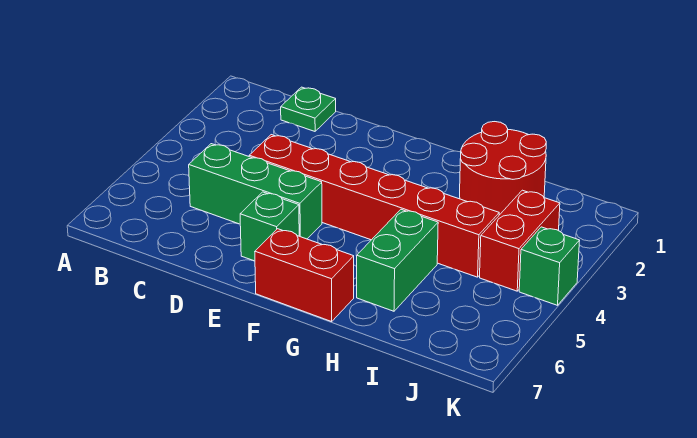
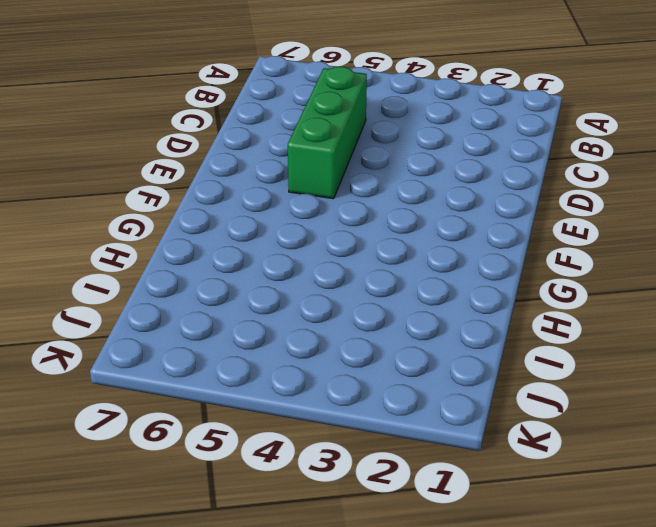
none -> green plate C1 level 1
none -> red brick D4:I4 level 1

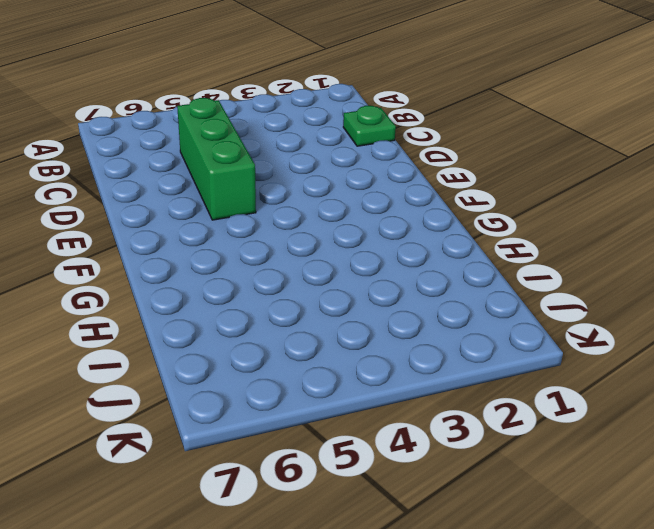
none -> red brick D4:I4 level 1
none -> green brick E6 level 1

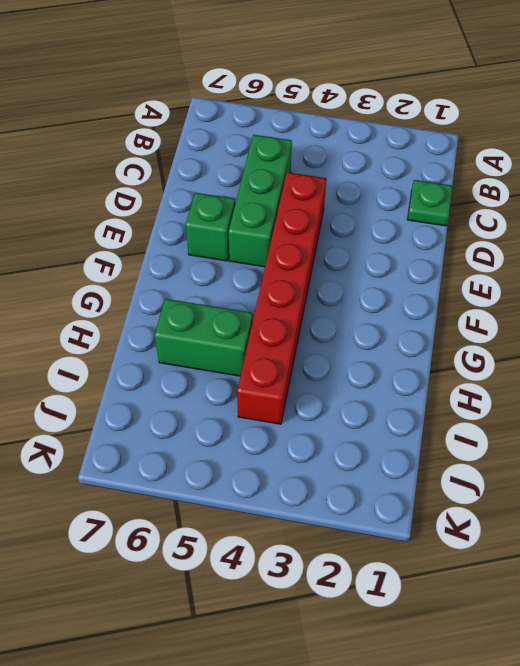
none -> red brick F7:G7 level 1
none -> red round brick H1:I2 level 1

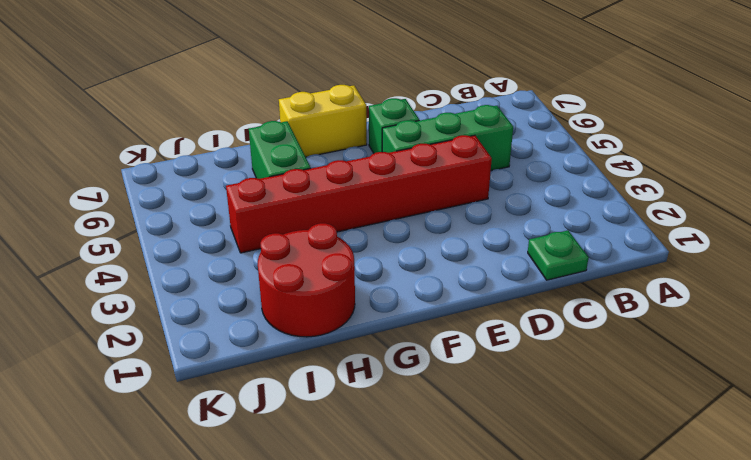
yellow brick F7:G7 level 1 -> red brick F7:G7 level 1
none -> red brick J3:J4 level 1
none -> green brick K4 level 1

